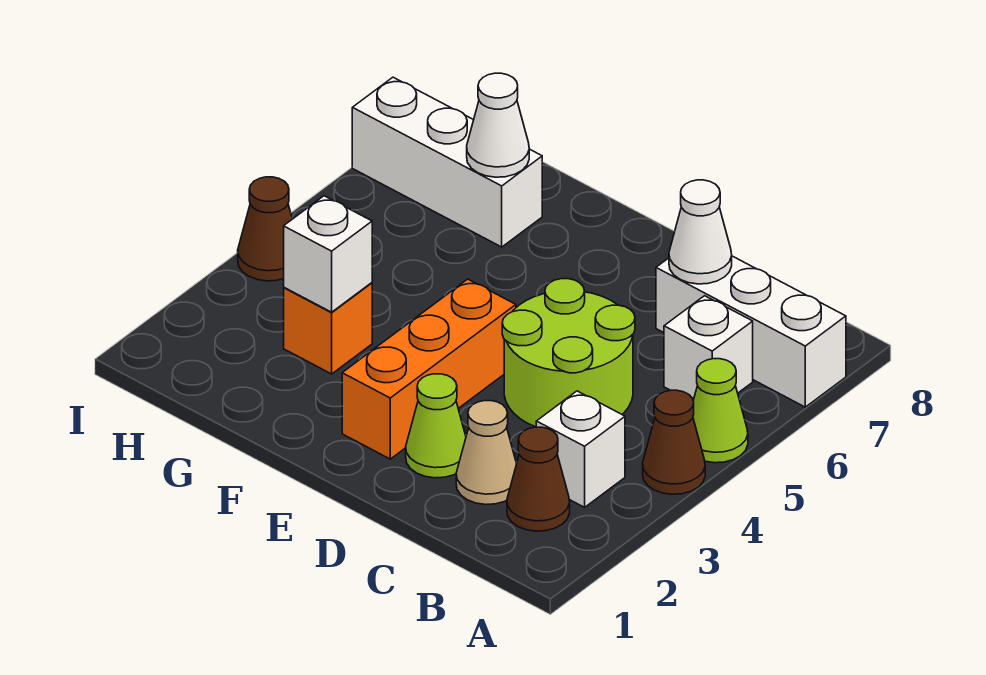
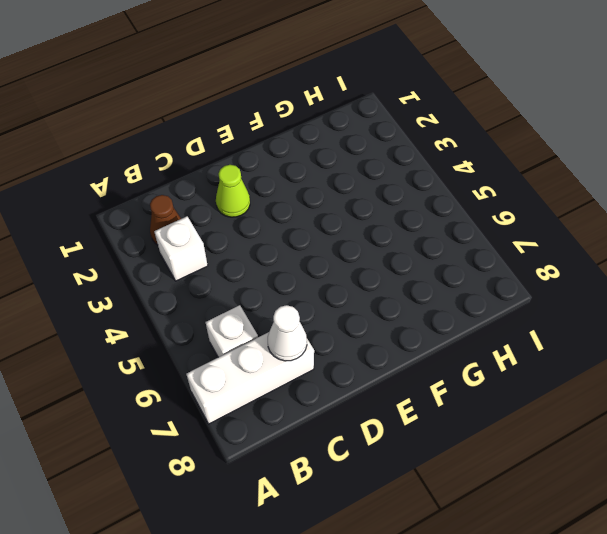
none -> brown cone A4 level 1
none -> lime cone A5 level 1
none -> tan cone C2 level 1

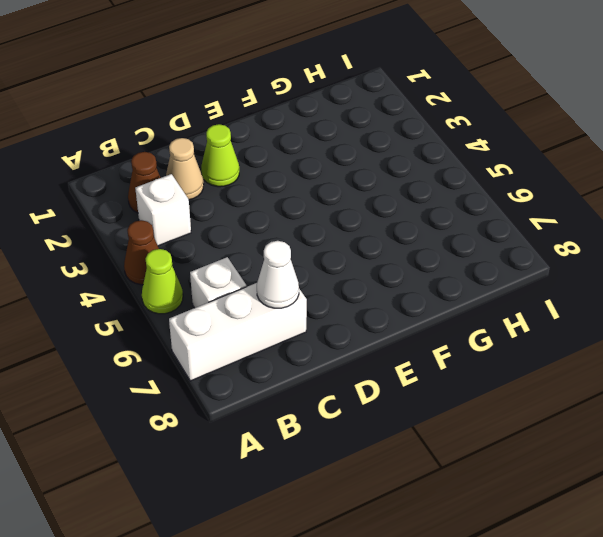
none -> lime round brick C4:D5 level 1
none -> orange brick E2:E4 level 1
none -> orange brick G3 level 1

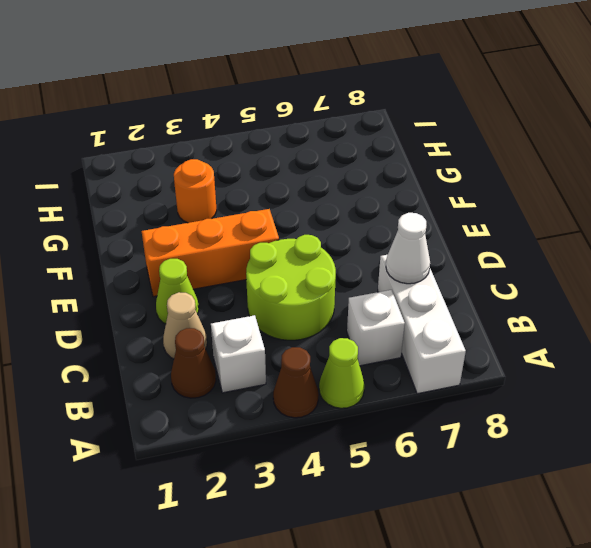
orange round brick G3 level 1 -> orange brick G3 level 1
none -> white brick G7:I7 level 1
none -> brown cone I4 level 1
none -> white brick G3 level 2

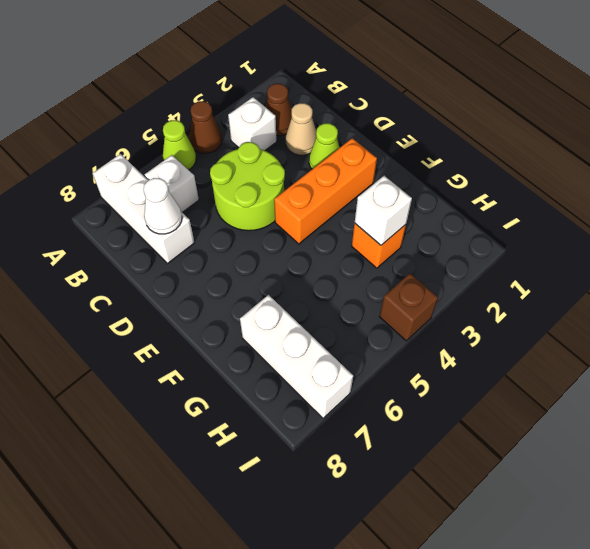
brown brick I4 level 1 -> brown cone I4 level 1
none -> white cone G7 level 2

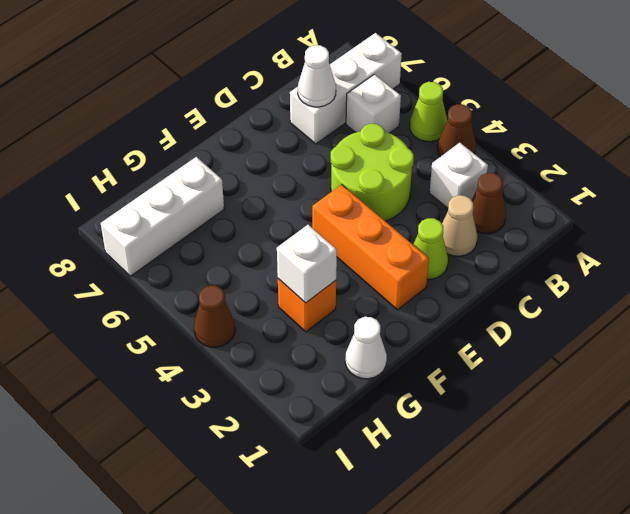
white cone G1 level 1 -> white cone G7 level 2

